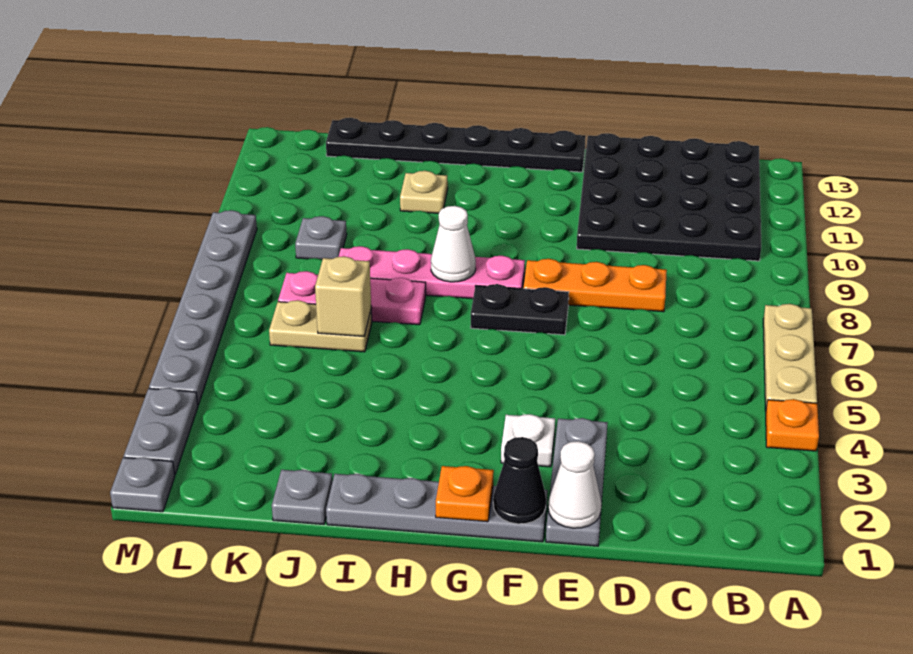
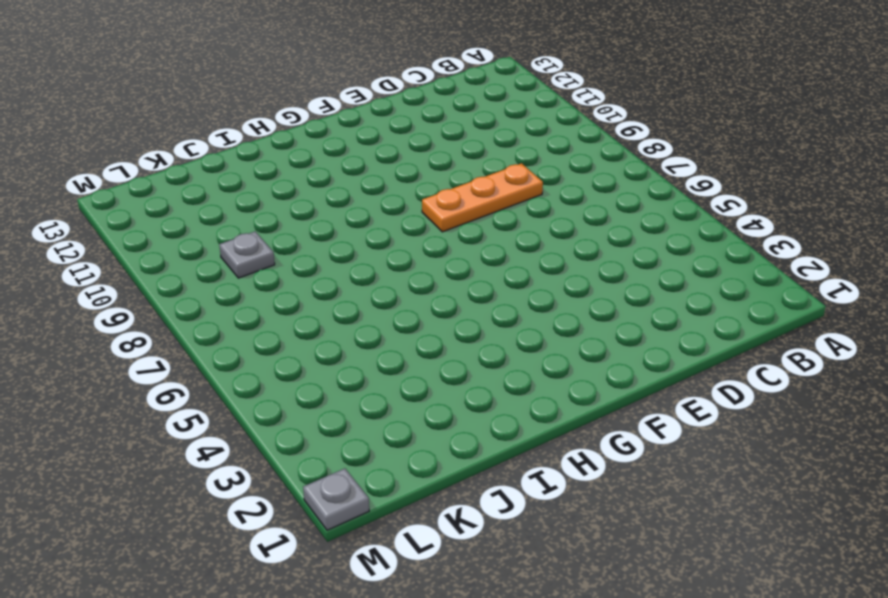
none -> orange plate A4 level 1
none -> tan plate A5:A7 level 1
none -> black plate B10:E13 level 1

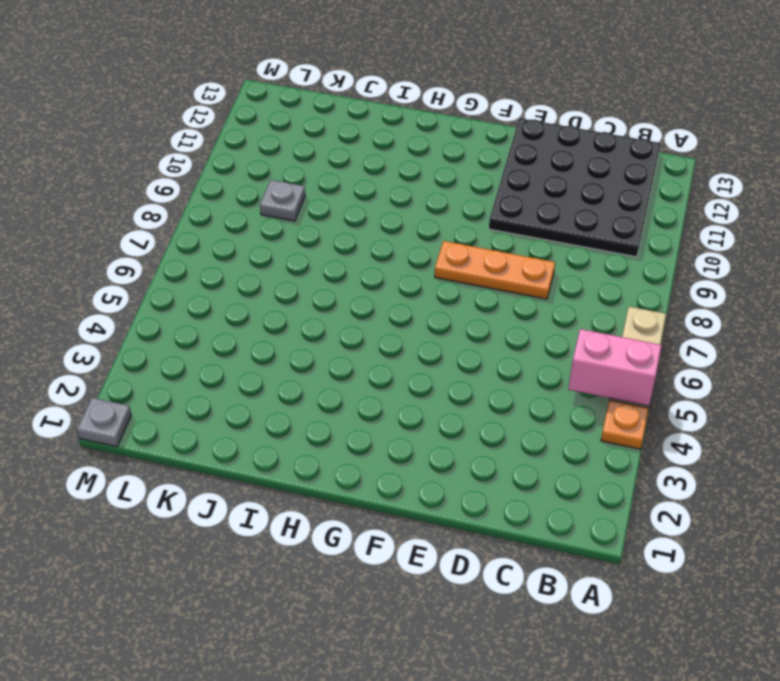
pink brick A5:B5 level 2 -> none
none -> grey plate E1:E3 level 1
none -> grey plate F1:I1 level 1
none -> white plate F3 level 1

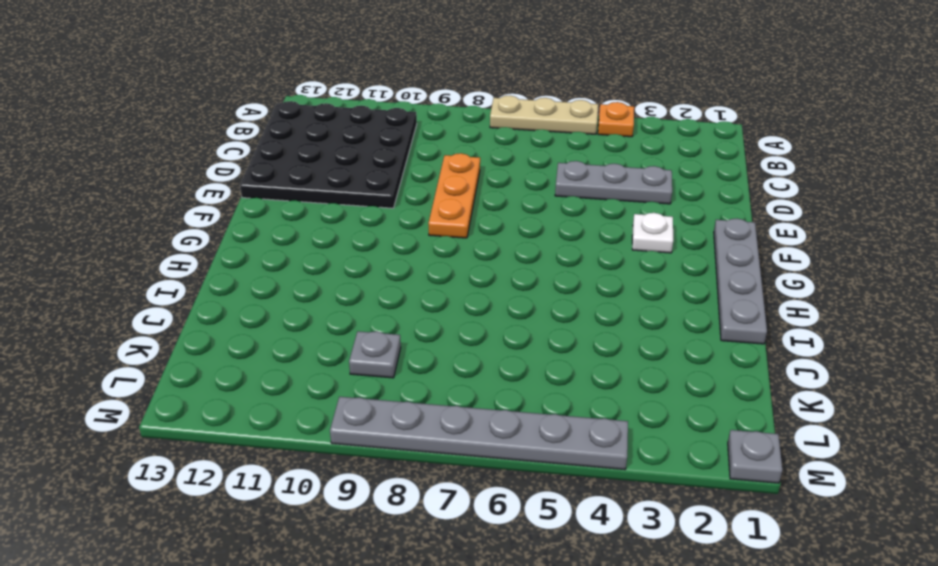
grey plate D3:D5 level 1 -> grey plate E1:E3 level 1
none -> black plate F7:G7 level 1
none -> black plate F13:K13 level 1
none -> pink plate G8:J8 level 1

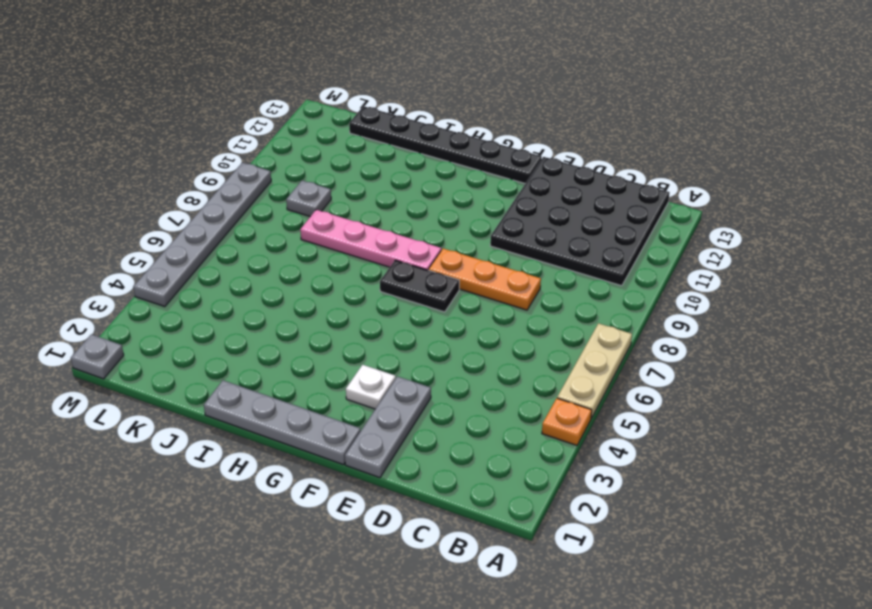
none -> pink plate I7:K7 level 1
none -> tan plate I11 level 1
none -> grey plate J1 level 1

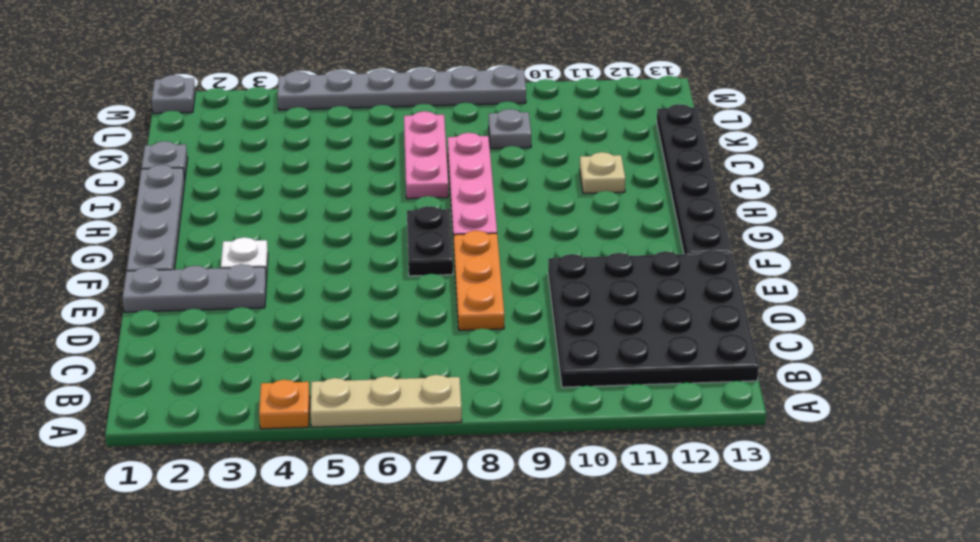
none -> tan plate J6:K6 level 1
none -> grey plate M2:M3 level 1
none -> white cone E1 level 2

